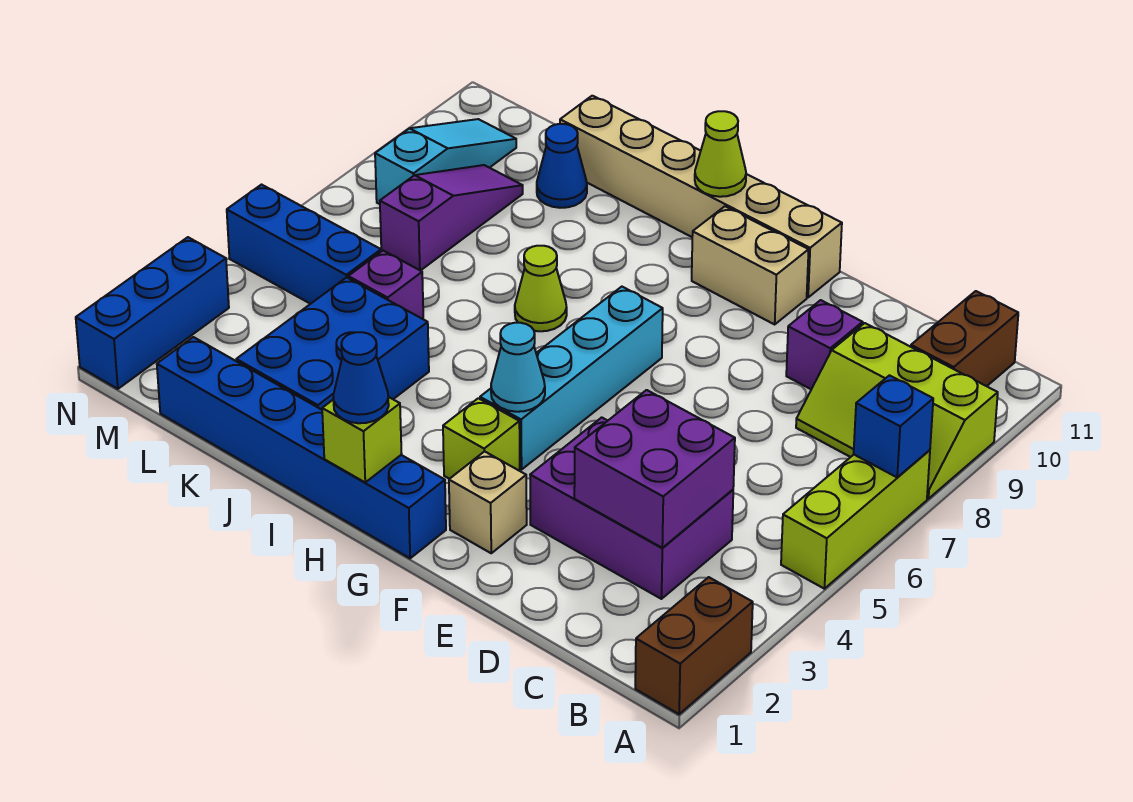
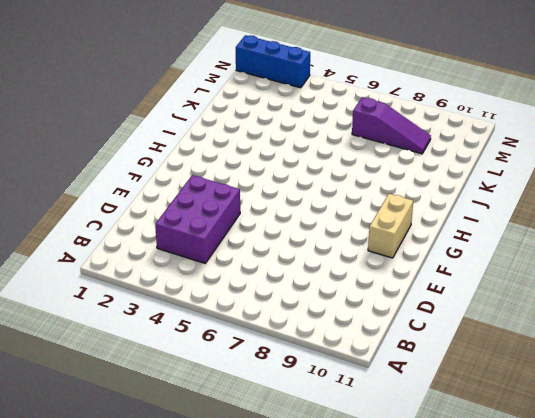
none -> brown brick A1:A2 level 1
none -> lime brick A5:A7 level 1
none -> lime slope A8:C9 level 1 top 9

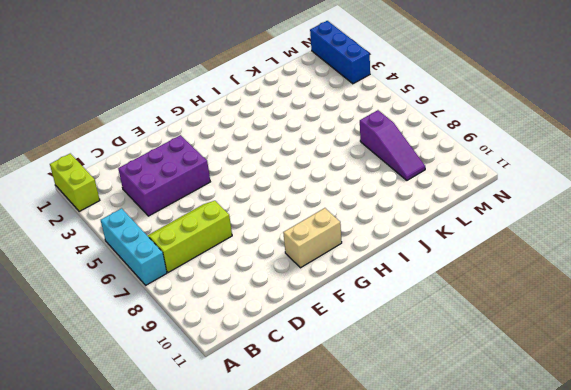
lime brick A1:A2 level 1 -> brown brick A1:A2 level 1
cyan brick A5:A7 level 1 -> lime brick A5:A7 level 1
lime slope B6:D7 level 1 top 7 -> lime slope A8:C9 level 1 top 9
none -> brown brick B10:B11 level 1
none -> purple brick D9 level 1
none -> tan brick F2 level 1

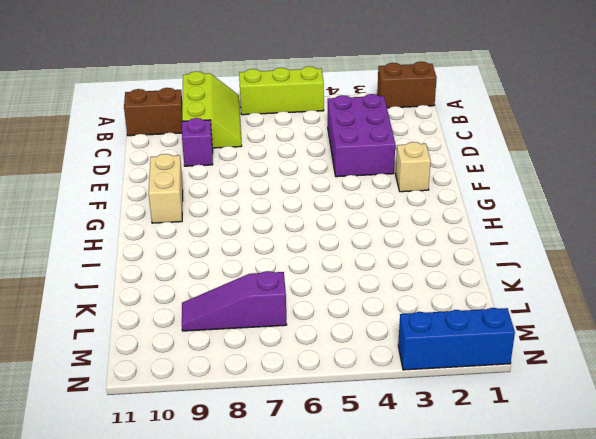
none -> tan brick F11:K11 level 1
none -> blue brick G1:L1 level 1
none -> lime brick G3 level 1

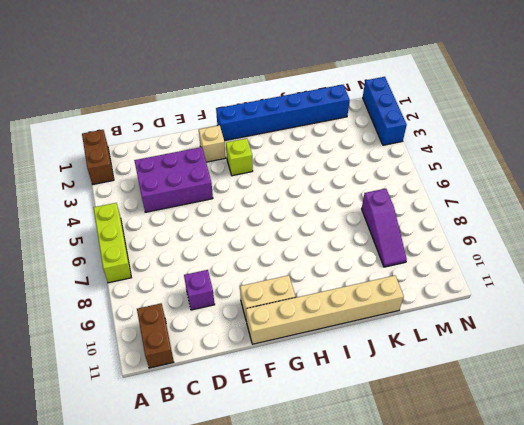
none -> lime slope A8:C9 level 1 top 9
none -> cyan brick G4:G7 level 1
none -> lime cone I7 level 1

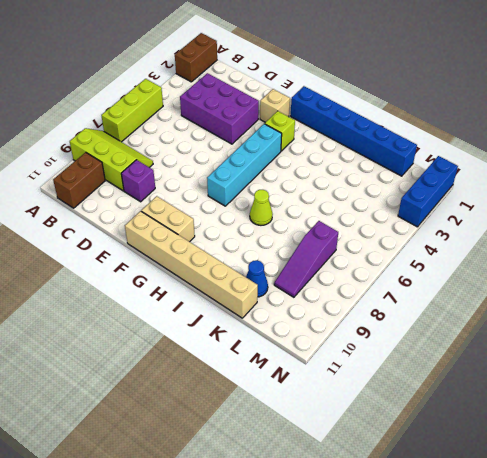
none -> blue brick J2:K4 level 1
none -> purple brick K5 level 1
none -> blue brick L5:N5 level 1

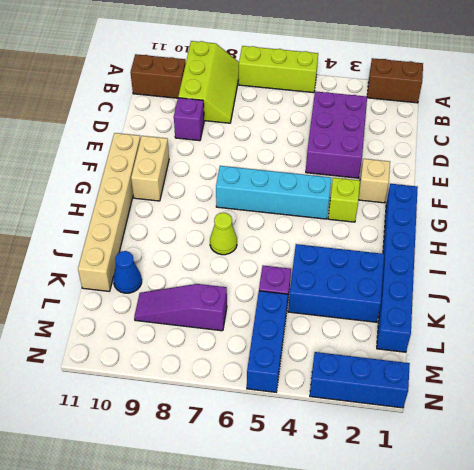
none -> cyan slope M8:M10 level 1 top 8
none -> blue brick A7 level 2
none -> purple brick C3:D4 level 2

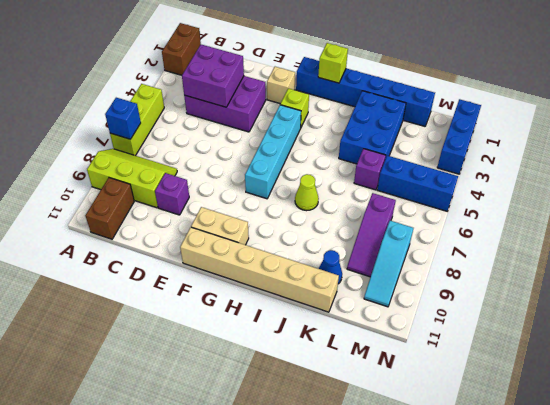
none -> cyan cone G4 level 2
none -> lime cone H11 level 2
none -> blue cone H1 level 3

